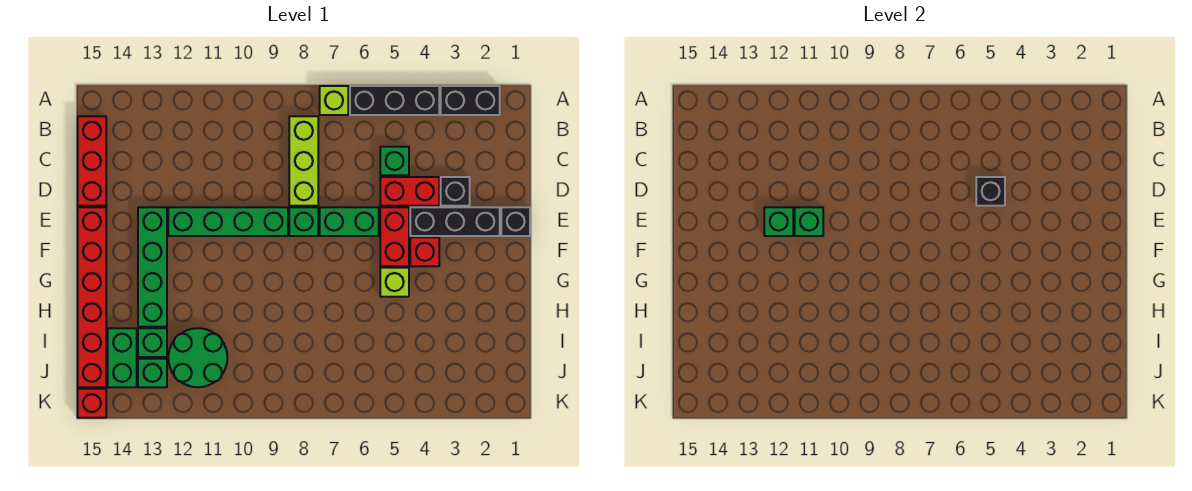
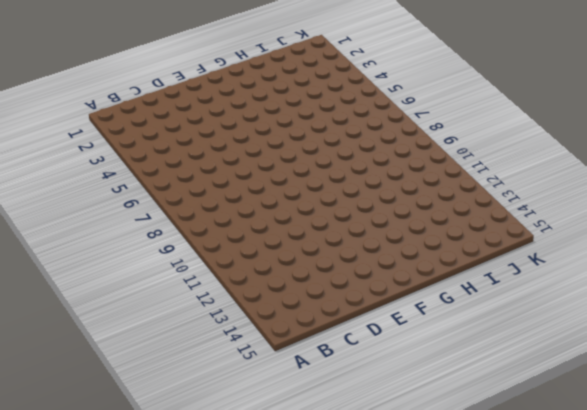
none -> black brick A2:A3 level 1
none -> black brick A4:A6 level 1
none -> lime brick A7 level 1

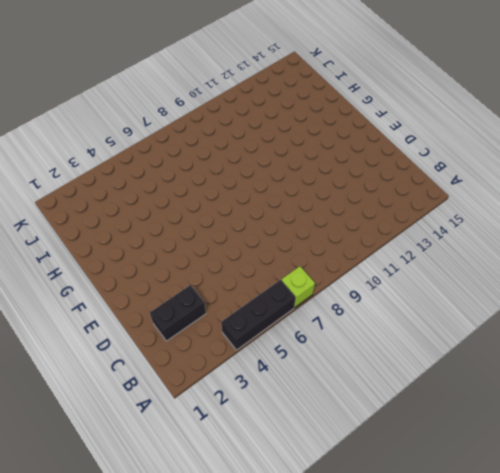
black brick C2:C3 level 1 -> black brick A2:A3 level 1
none -> lime brick B8:D8 level 1
none -> red brick B15:D15 level 1
none -> green brick C5 level 1

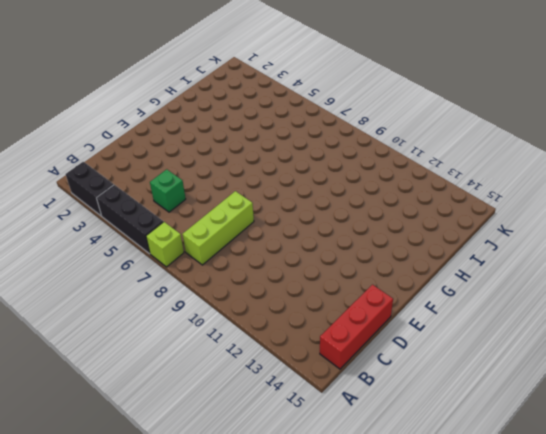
none -> black brick D3 level 1
none -> red brick D4:D5 level 1
none -> black brick E1 level 1

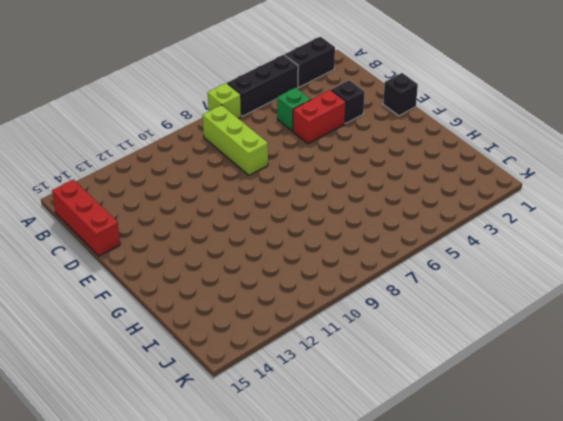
none -> black brick E2:E4 level 1
none -> red brick E5:F5 level 1
none -> green brick E6:E7 level 1

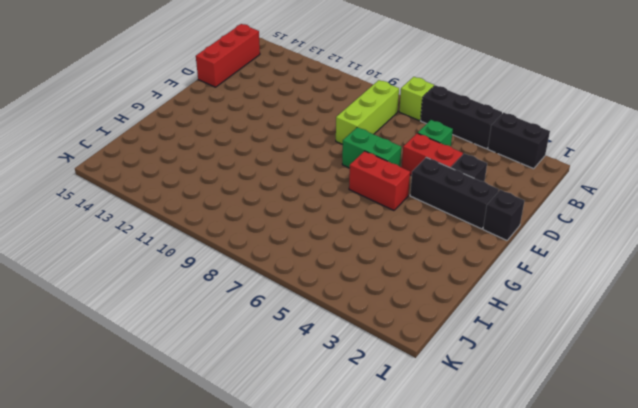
red brick F5:F6 level 1 -> red brick E5:F5 level 1
none -> green brick E8 level 1
none -> green brick E9:E12 level 1
none -> green brick E13:H13 level 1

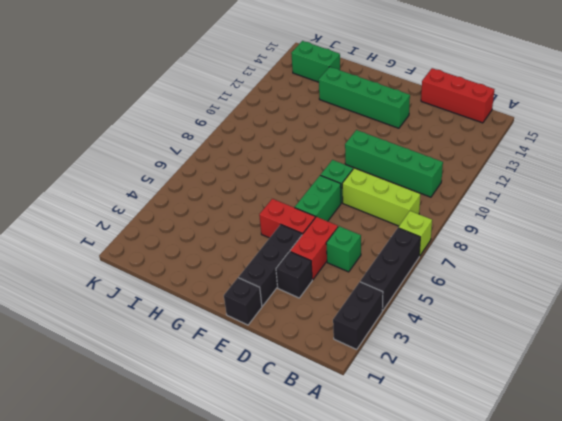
green brick B10:E10 level 1 -> green brick E9:E12 level 1
none -> red brick E15:J15 level 1
none -> red brick F4 level 1
none -> lime brick G5 level 1

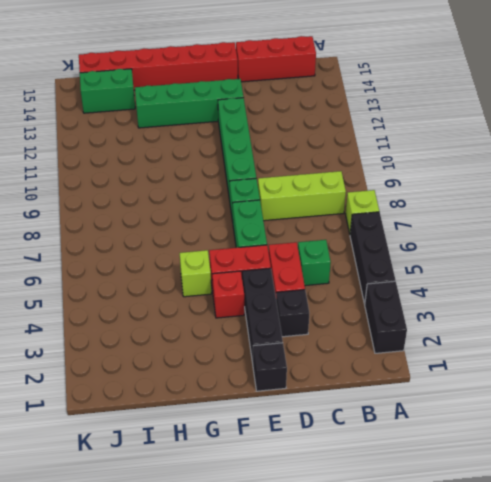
none -> green round brick I11:J12 level 1
none -> green brick I13 level 1
none -> green brick J13 level 1

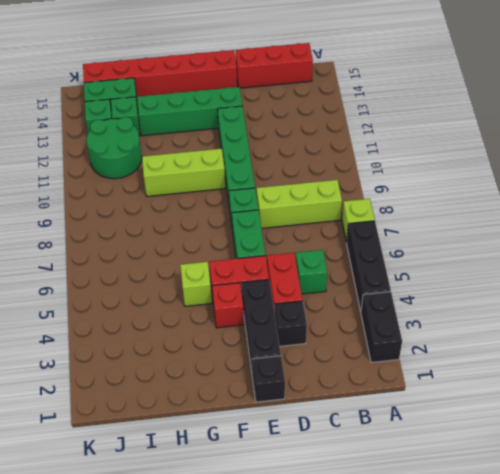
lime brick F10:H10 level 1 -> none
none -> red brick K15 level 1
none -> black brick D5 level 2
none -> green brick E11 level 2

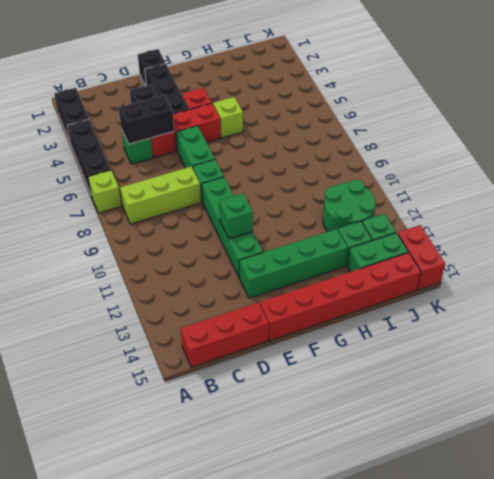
black brick C5:D5 level 2 -> black brick D5 level 2
red brick K14:K15 level 1 -> red brick K15 level 1
none -> green brick E12 level 2

